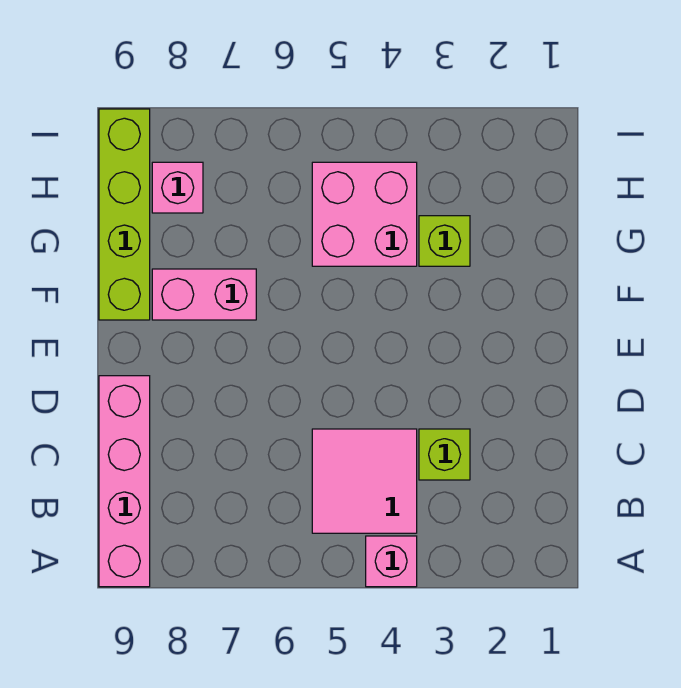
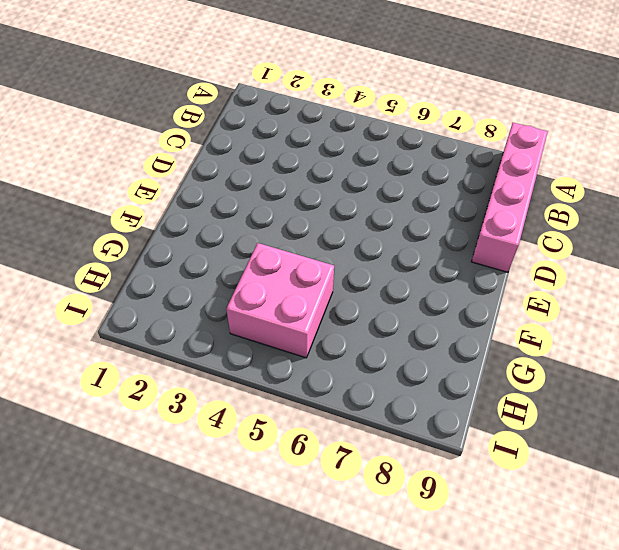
none -> pink brick A4 level 1
none -> pink tile B4:C5 level 1

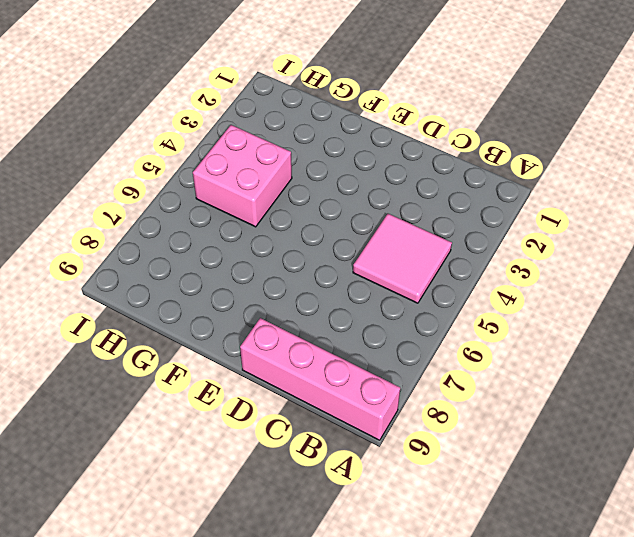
none -> pink brick A4 level 1
none -> lime brick C3 level 1

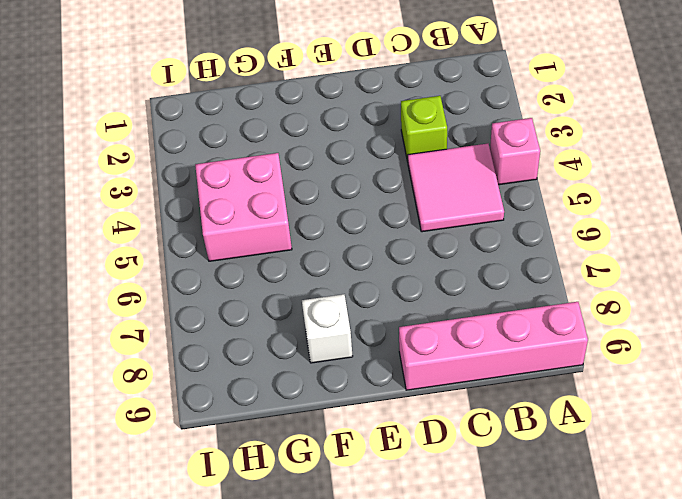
white brick F8 level 1 -> pink brick F7:F8 level 1
none -> lime brick F9:I9 level 1
none -> lime brick G3 level 1

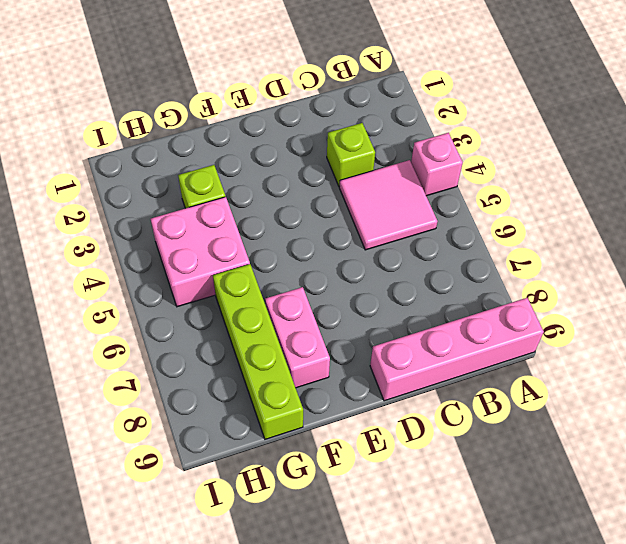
lime brick G6:G9 level 1 -> lime brick F9:I9 level 1
none -> pink brick H8 level 1

